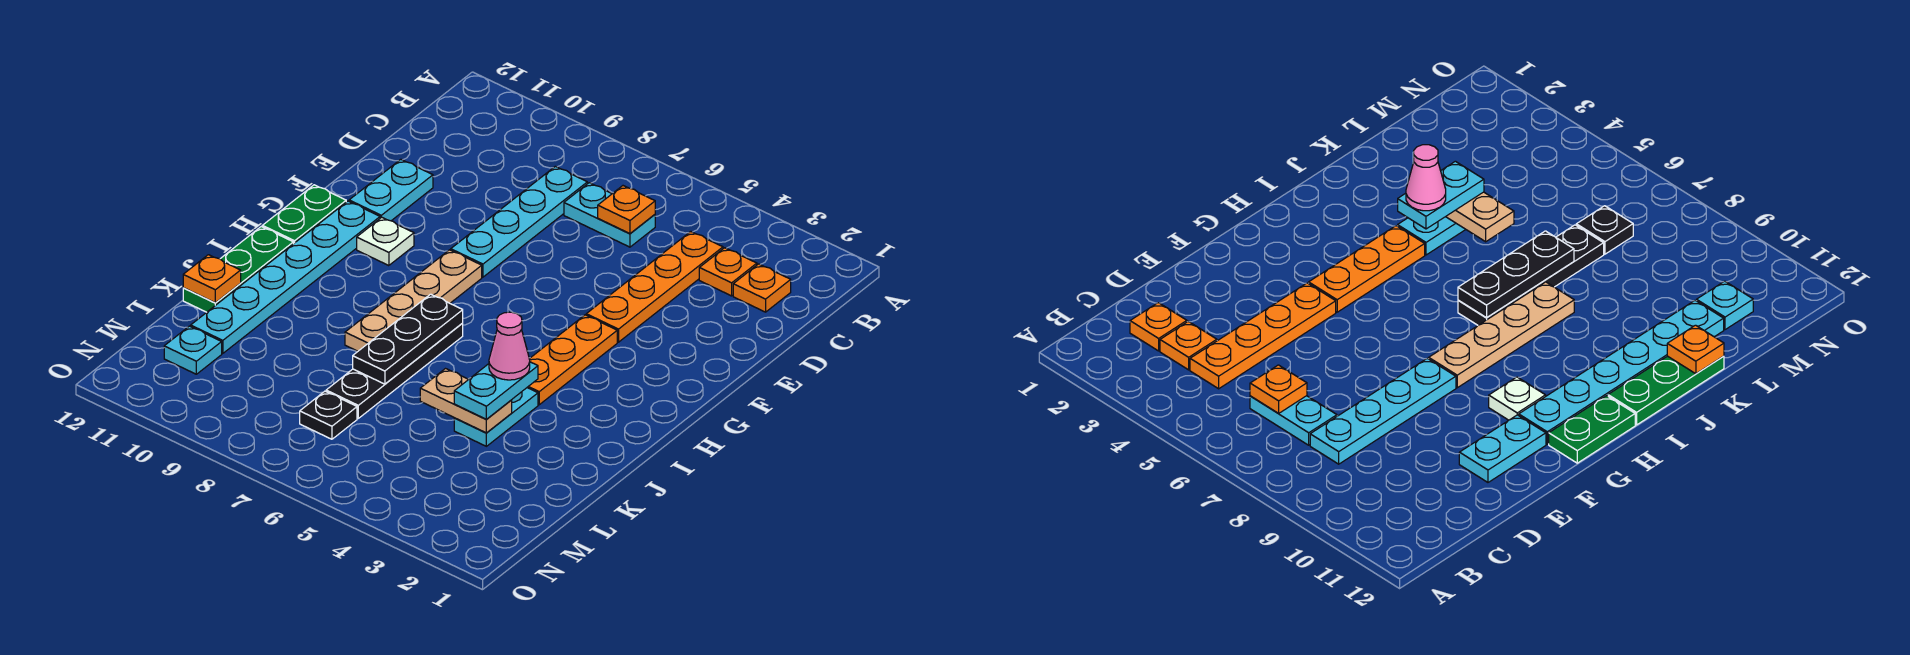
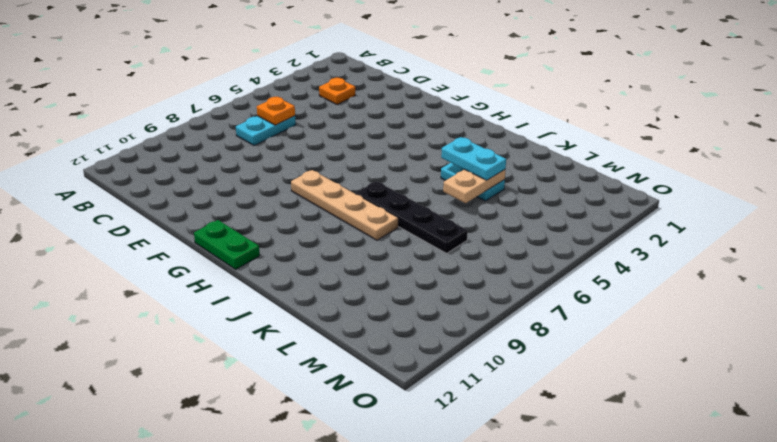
none -> orange plate C2 level 1
none -> orange plate C4:F4 level 1
none -> cyan plate C8:F8 level 1

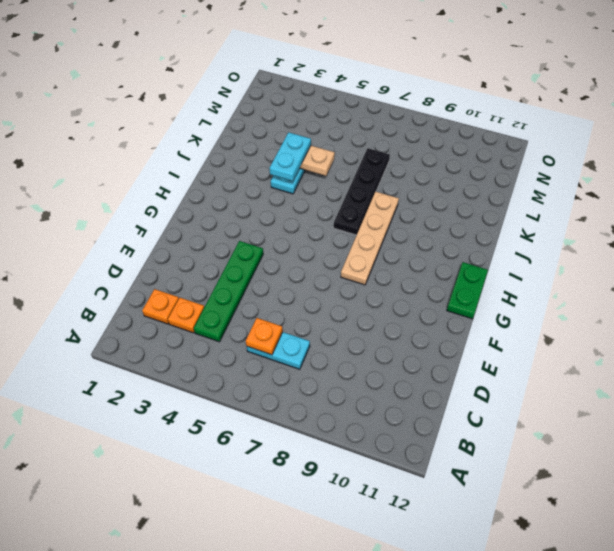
green plate C4:F4 level 1 -> orange plate C4:F4 level 1
none -> cyan plate C8:F8 level 1
none -> cyan plate E11:F11 level 1
none -> orange plate G4:I4 level 1

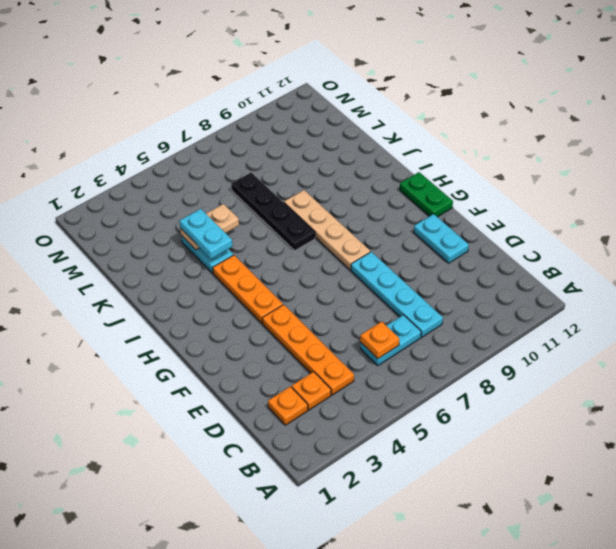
none -> white plate G10 level 1
none -> cyan plate G11:L11 level 1
none -> green plate I12:K12 level 1

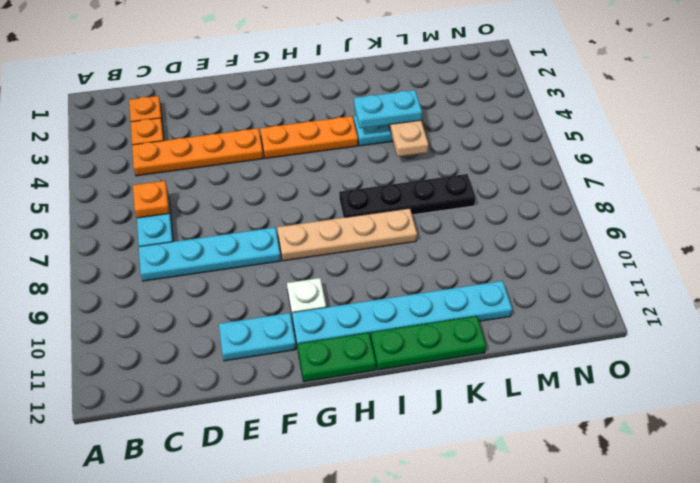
none -> black plate M7 level 1
none -> cyan plate M11 level 1
none -> black plate I7:K7 level 2

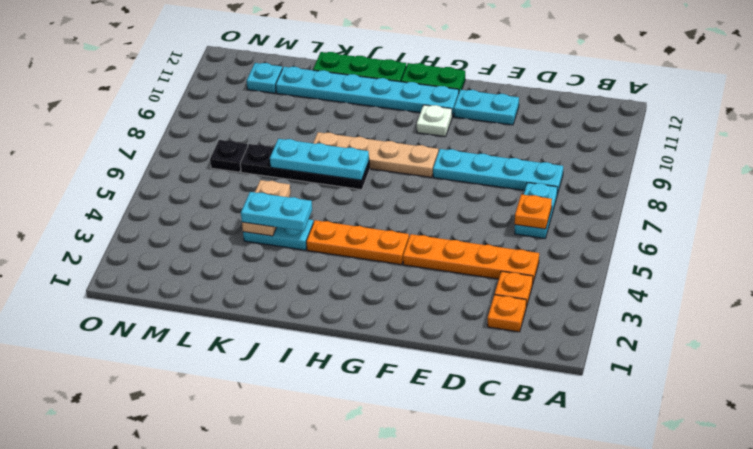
cyan plate I7:K7 level 2 -> black plate I7:K7 level 2
none -> orange plate K12 level 2
none -> pink cone J4 level 4

